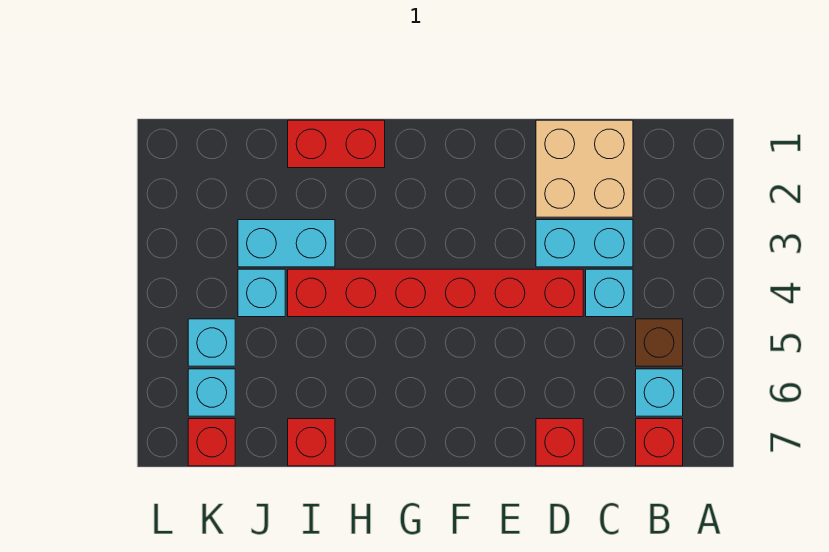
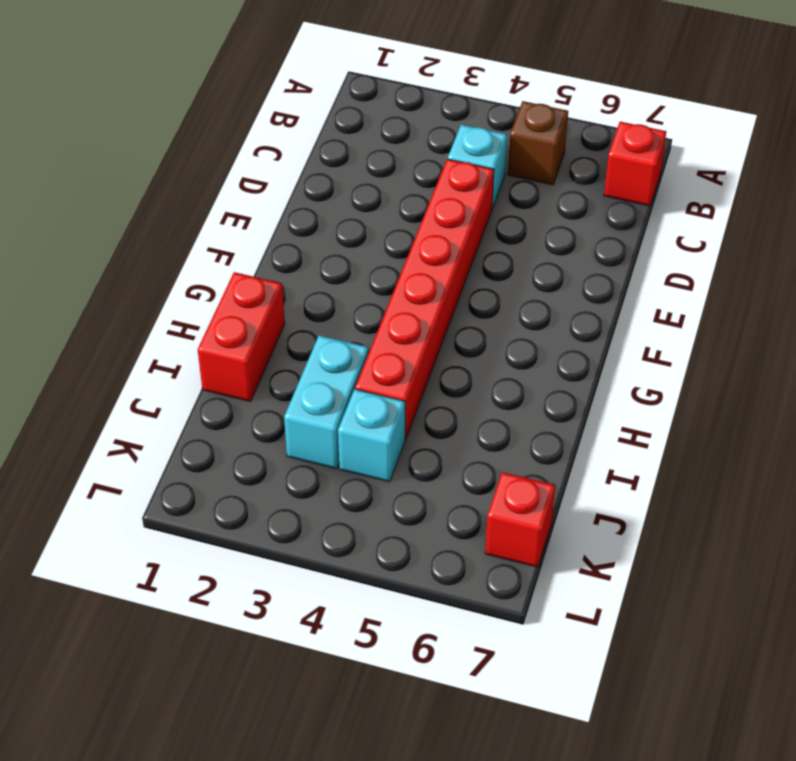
none -> cyan brick B6 level 1
none -> tan brick C1:D2 level 1
none -> cyan brick C3:D3 level 1

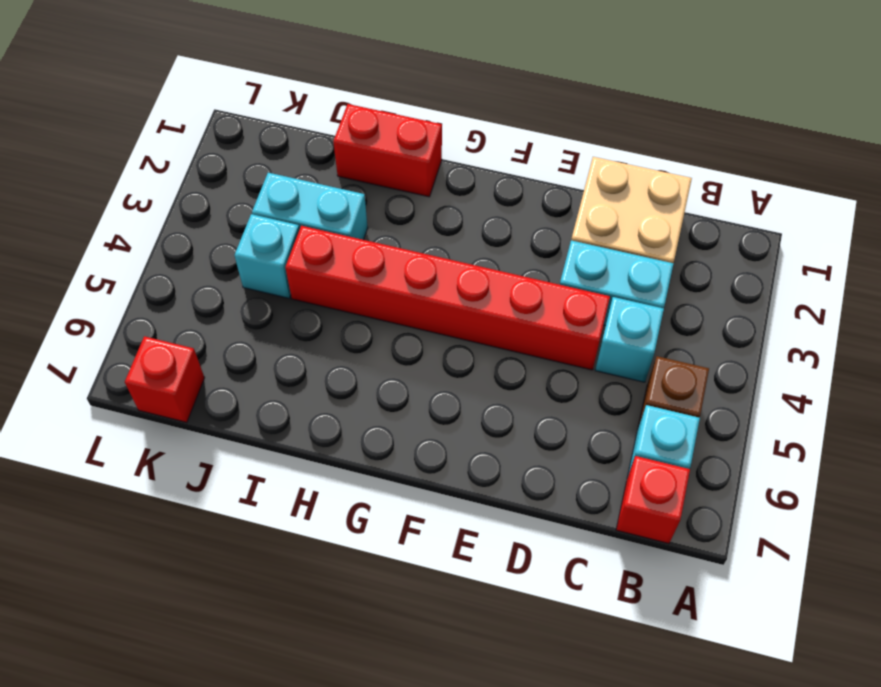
none -> red brick D7 level 1
none -> red brick I7 level 1
none -> cyan brick K5 level 1

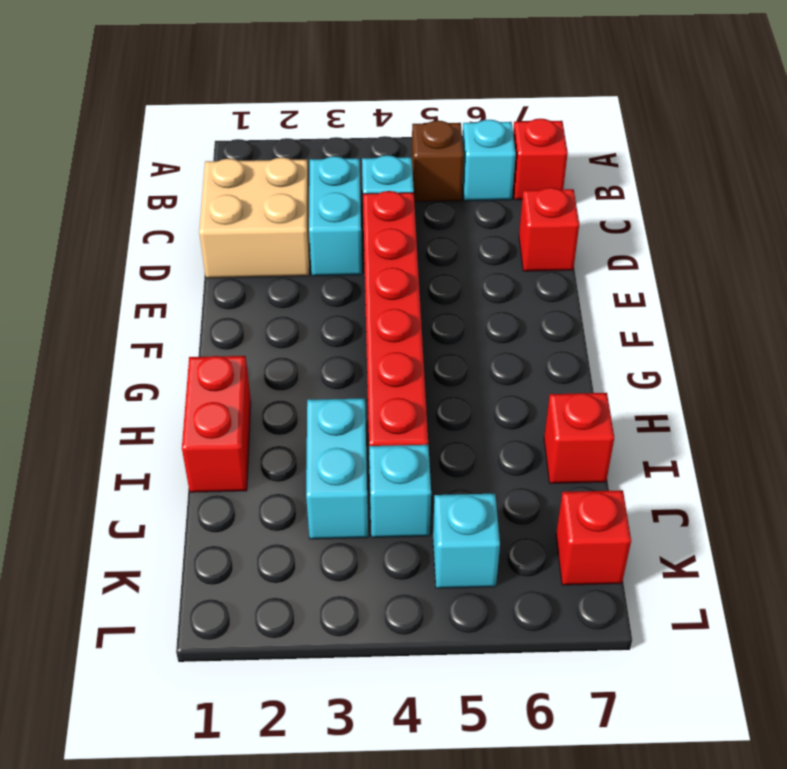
none -> cyan brick K6 level 1

